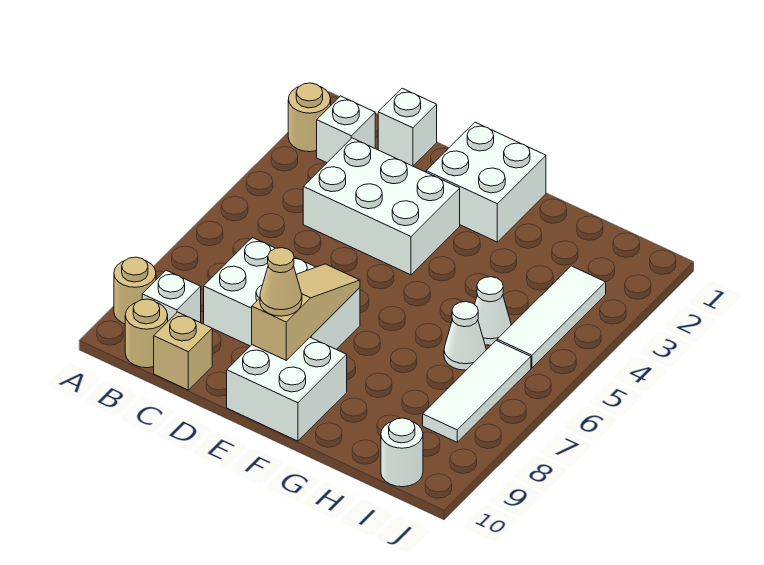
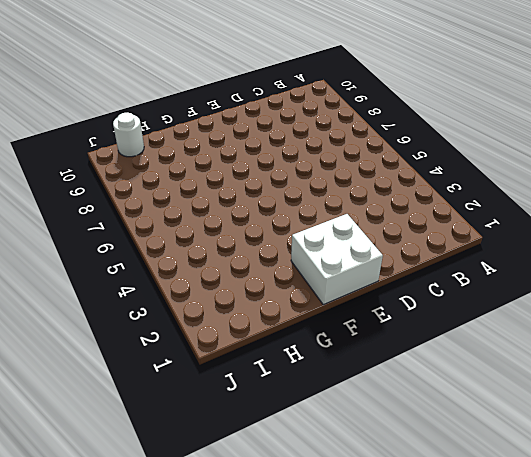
none -> tan round brick A2 level 1
none -> tan round brick A9 level 1
none -> white brick B2 level 1

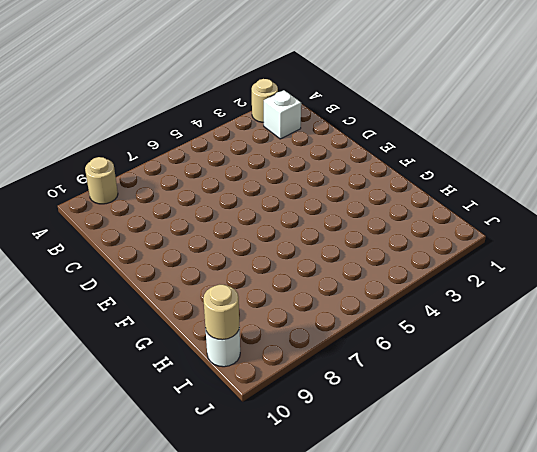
tan round brick I10 level 2 -> tan round brick B10 level 1
none -> white brick B9 level 1
none -> white brick C1 level 1
none -> white brick C3:E4 level 1

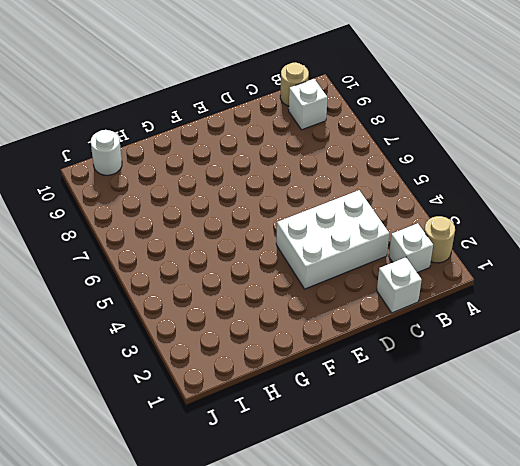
none -> tan round brick A9 level 1
none -> white brick C7:E8 level 1
none -> tan brick C10 level 1

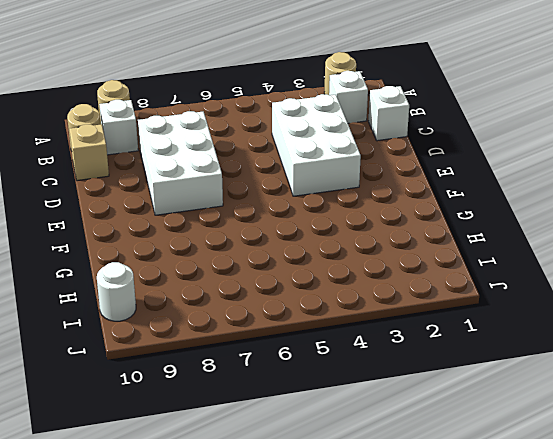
none -> white brick E1:F2 level 1
none -> white brick E9:F10 level 1
none -> white cone H5 level 1

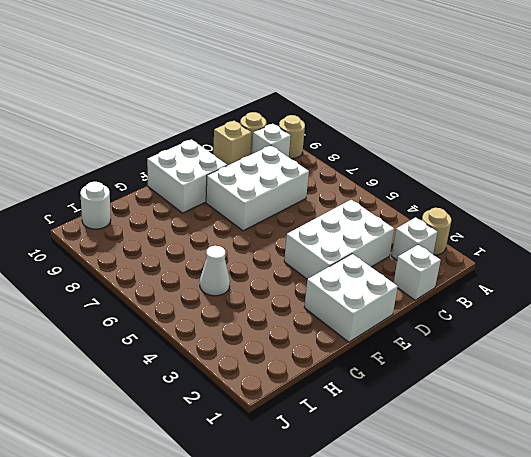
none -> white cone H6 level 1
none -> white tile I3:I5 level 1
none -> white tile I6:I8 level 1

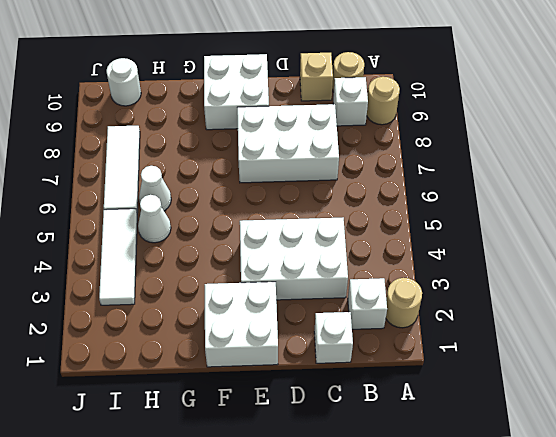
none -> tan slope E7:E9 level 2 top 9
none -> tan cone E9 level 3

